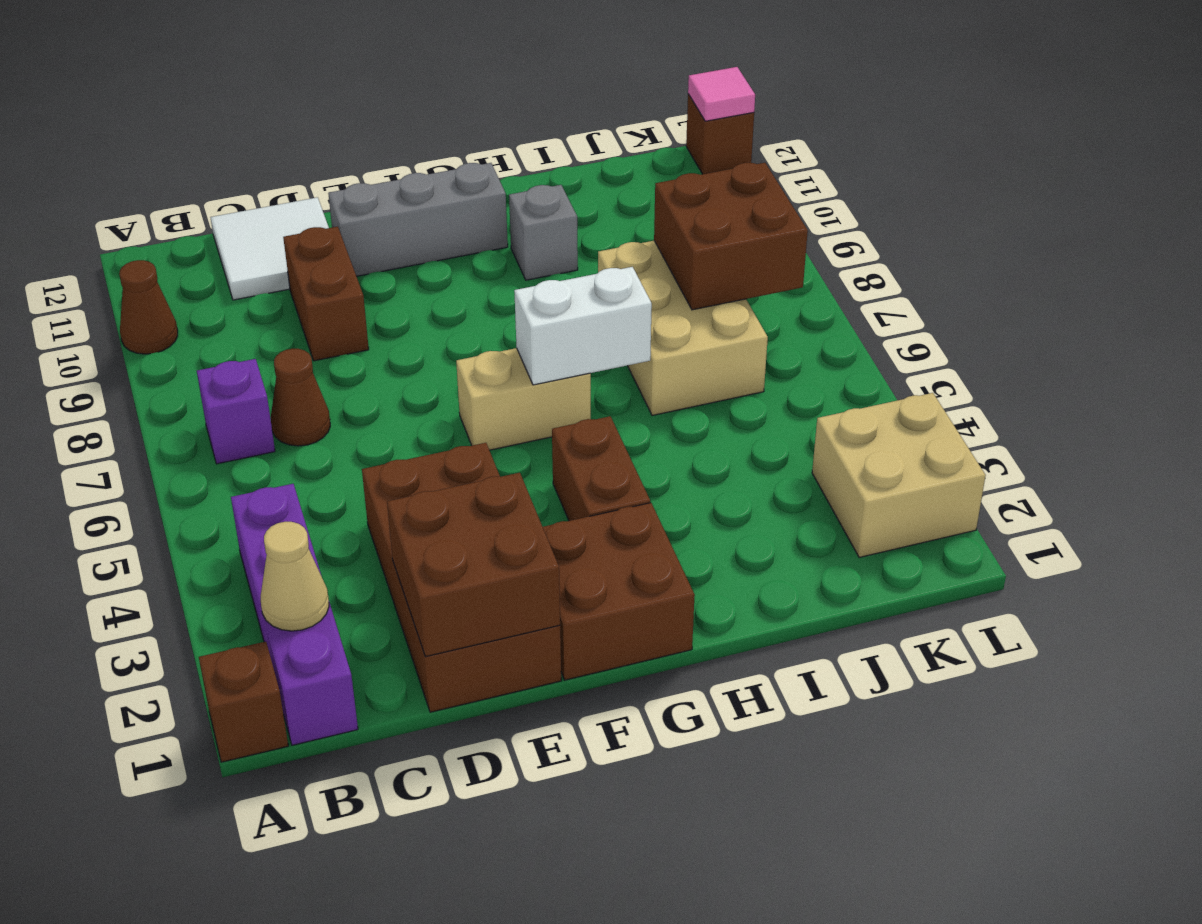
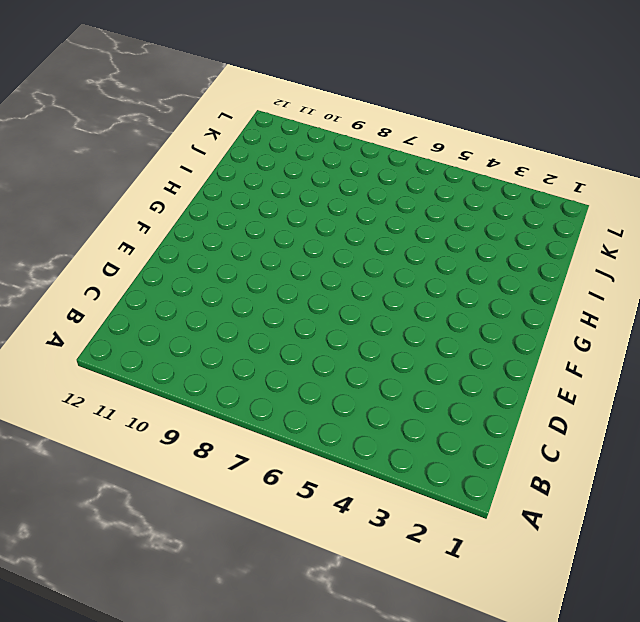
none -> brown brick A1 level 1
none -> brown cone A10 level 1
none -> purple brick B1:B4 level 1

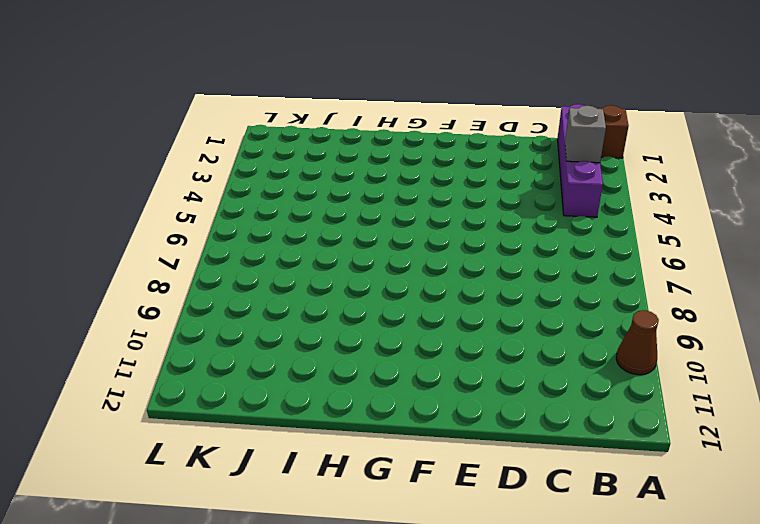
grey brick B3 level 2 -> grey brick H10 level 1
none -> purple brick B7 level 1
none -> brown cone C7 level 1
none -> white tile C11:D12 level 1

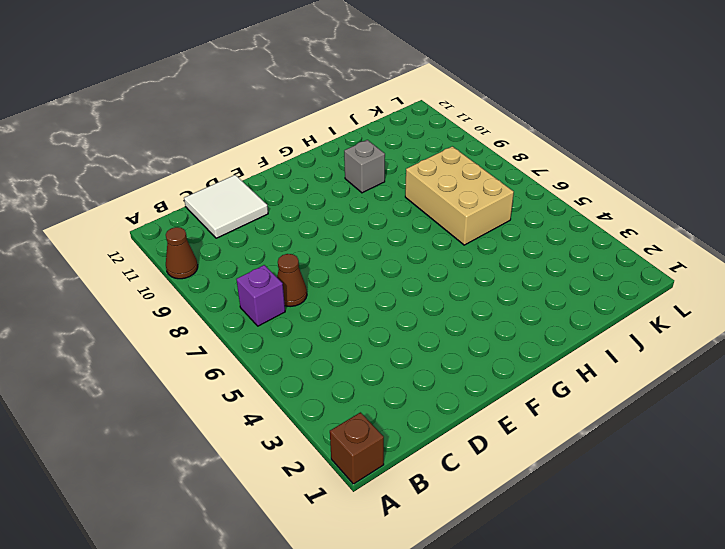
none -> purple brick B1:B4 level 1
none -> brown brick D1:E4 level 1
none -> brown brick D9:D10 level 1

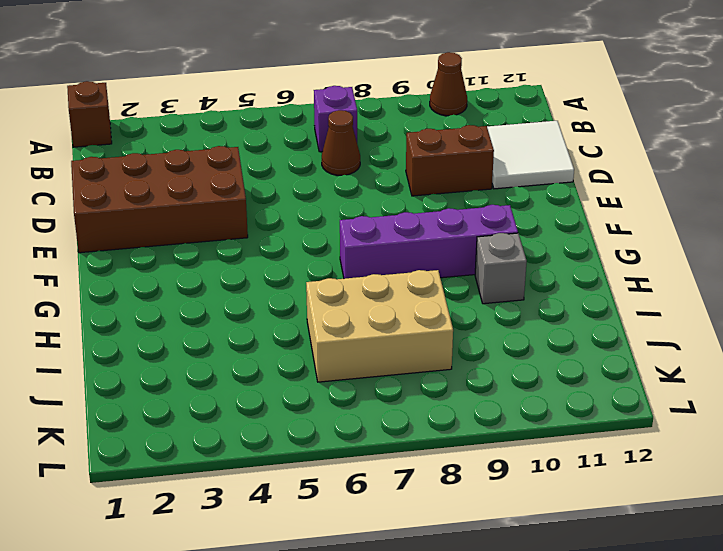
purple brick G7:G10 level 1 -> purple brick B1:B4 level 1
none -> grey brick E11:G11 level 1
none -> brown brick F1:G2 level 1
none -> tan brick F6:G6 level 1

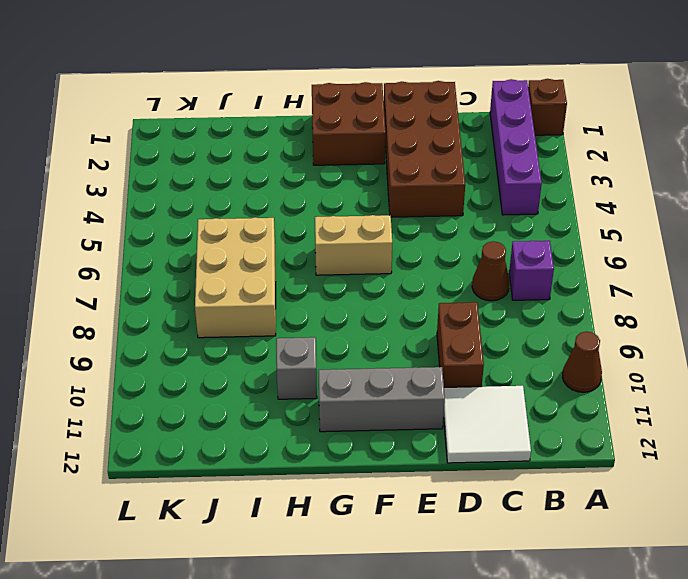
none -> brown brick G3:G4 level 1
none -> tan brick K2:L3 level 1
none -> brown brick L12 level 1

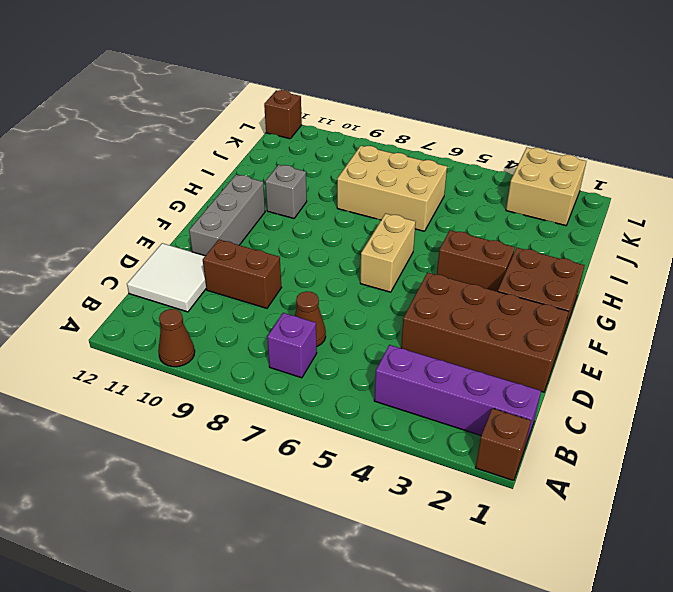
none -> tan cone B2 level 2
none -> brown brick D1:E2 level 2
none -> white brick G6:H6 level 2

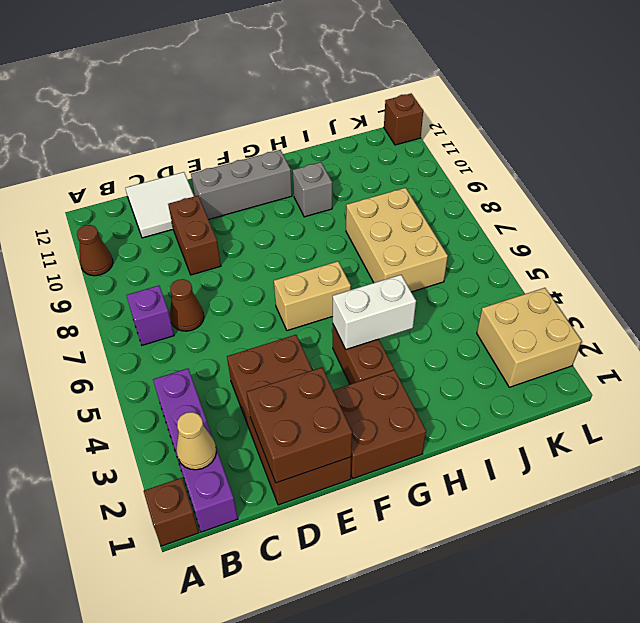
white brick G4:H4 level 2 -> white brick G6:H6 level 2
none -> brown brick J7:K8 level 2
none -> pink tile L12 level 2

